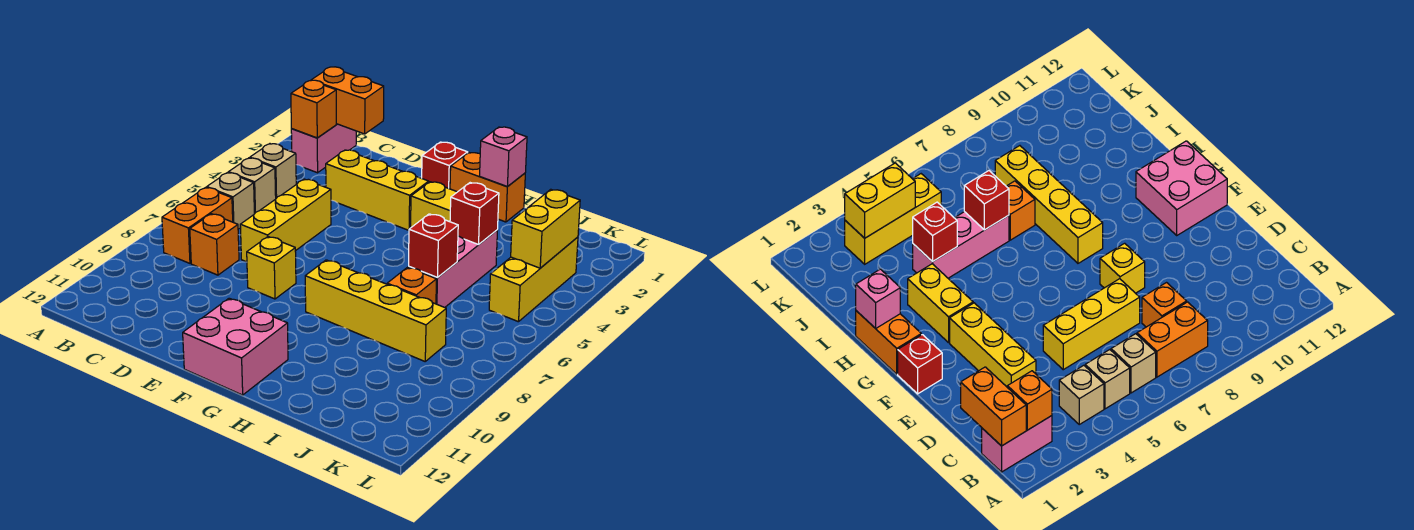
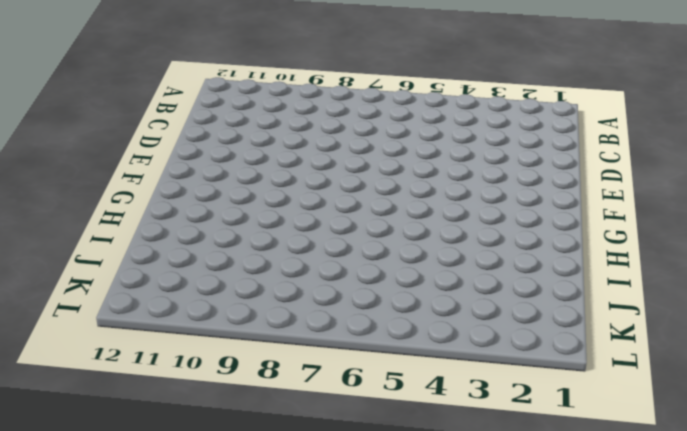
none -> pink brick B1:B2 level 1
none -> tan brick B4 level 1
none -> tan brick B5 level 1

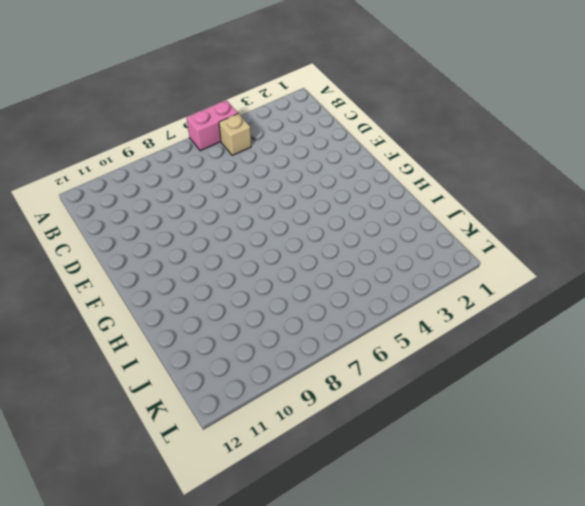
pink brick A5:A6 level 1 -> pink brick B1:B2 level 1
none -> tan brick B4 level 1
none -> tan brick B6 level 1
none -> orange brick B7:B8 level 1

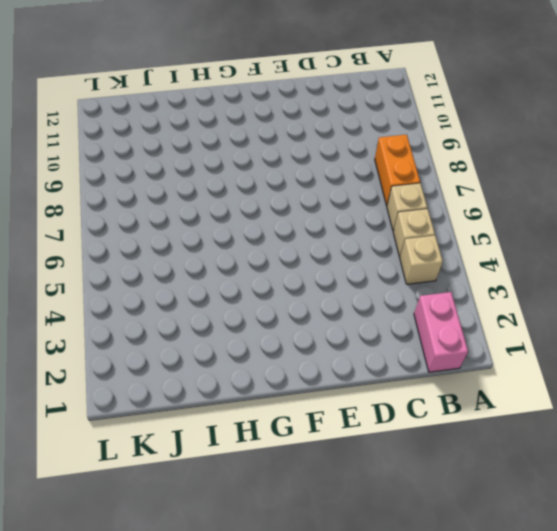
none -> orange brick C8 level 1
none -> yellow brick D3:F3 level 1
none -> yellow brick D5:D7 level 1

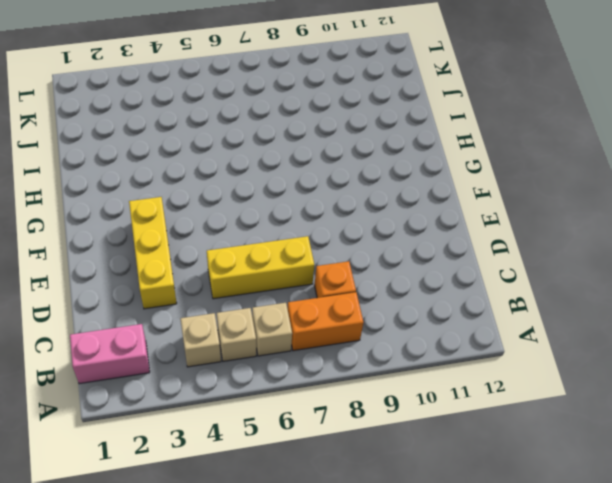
none -> yellow brick E8 level 1
none -> red brick F1 level 1
none -> pink brick F11:G12 level 1

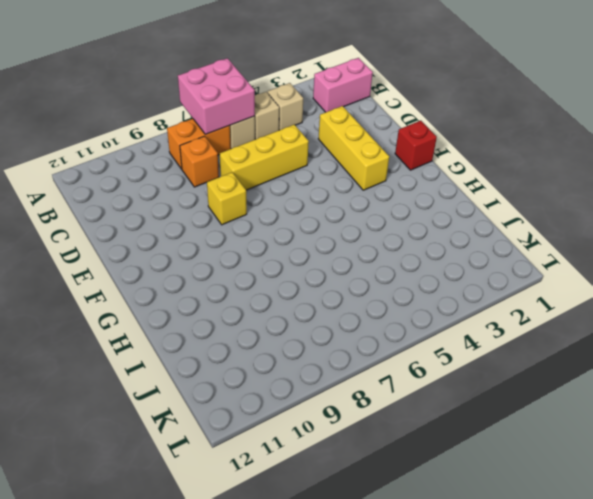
pink brick A6:B7 level 2 -> pink brick F11:G12 level 1
none -> orange brick G1:H1 level 1
none -> yellow brick G3:H3 level 1
none -> yellow brick G8:J8 level 1

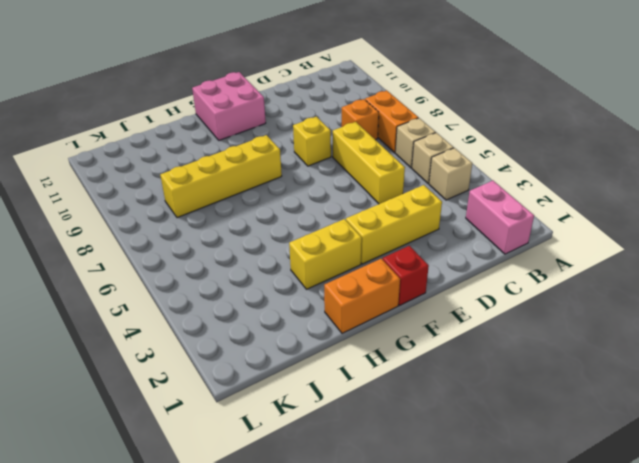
none -> pink brick I4:I6 level 1
none -> orange brick I7 level 1
none -> yellow brick K3:K5 level 1

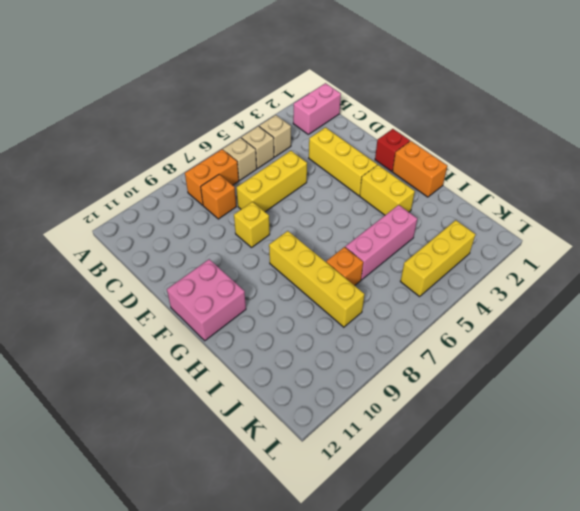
none -> orange brick B1:C1 level 2
none -> orange brick B2 level 2
none -> pink brick H1 level 2

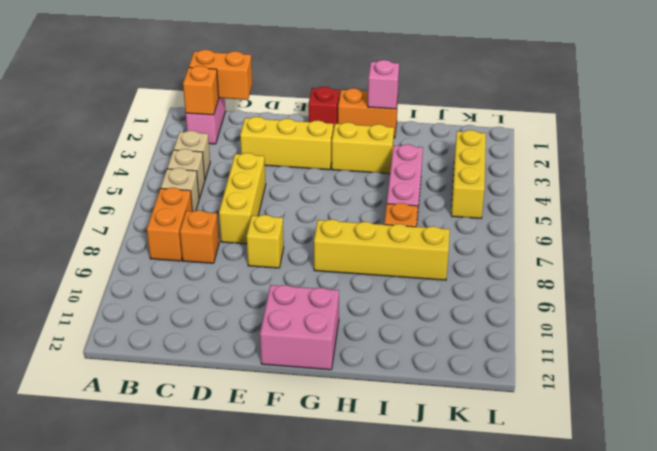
none -> red brick I4 level 2
none -> red brick I6 level 2
none -> yellow brick K3:K4 level 2

